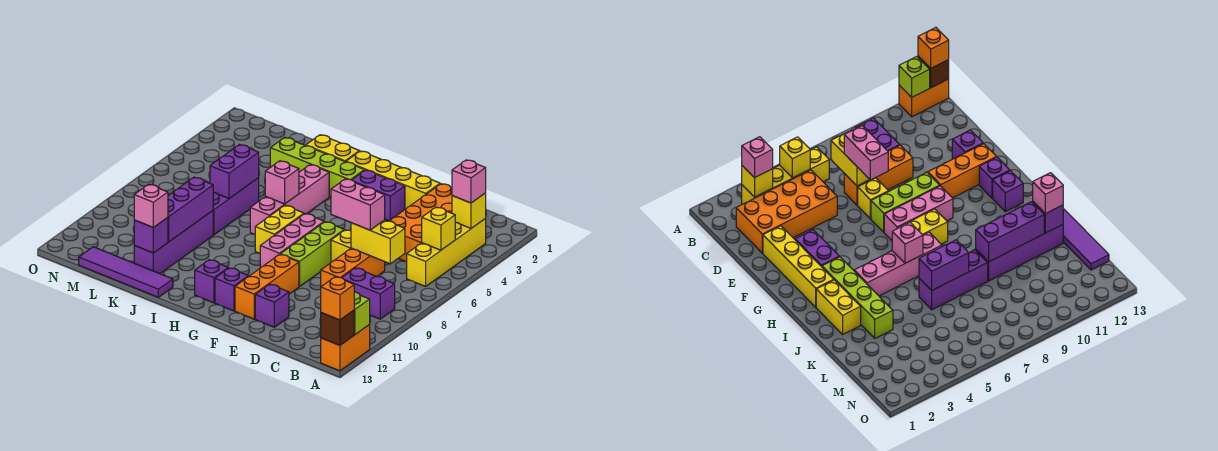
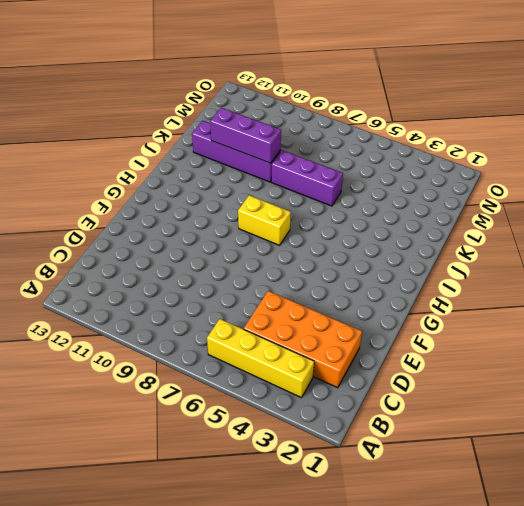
none -> orange brick A12:A13 level 1
none -> purple brick B9:C9 level 1
none -> orange brick D7:D9 level 1
none -> yellow brick E2:H2 level 1

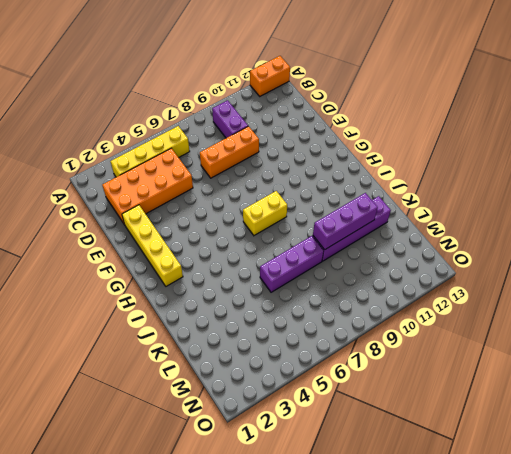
none -> yellow brick E7 level 1
none -> purple brick E12 level 1
none -> purple brick F3:G3 level 1
none -> lime brick F7:F9 level 1

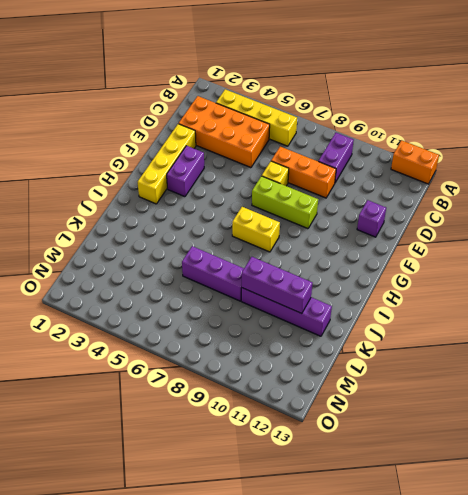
none -> orange brick F10:F12 level 1
none -> pink brick G7:G9 level 1
none -> purple brick G12 level 1
none -> lime brick H3:K3 level 1

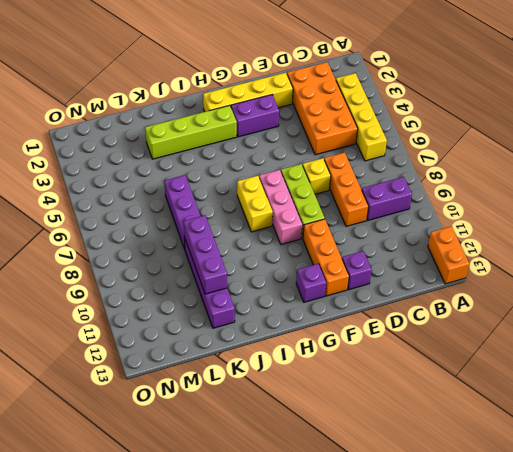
none -> purple brick H12 level 1
none -> yellow brick I2:J2 level 1
none -> pink brick I4:I7 level 1
none -> purple tile J13:M13 level 1

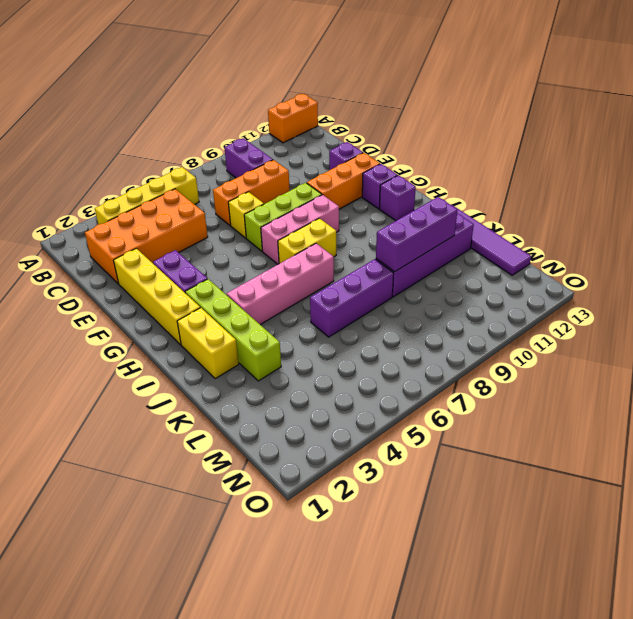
none -> lime brick A12 level 2
none -> brown brick A13 level 2
none -> yellow brick B3 level 2
none -> yellow brick B5 level 2

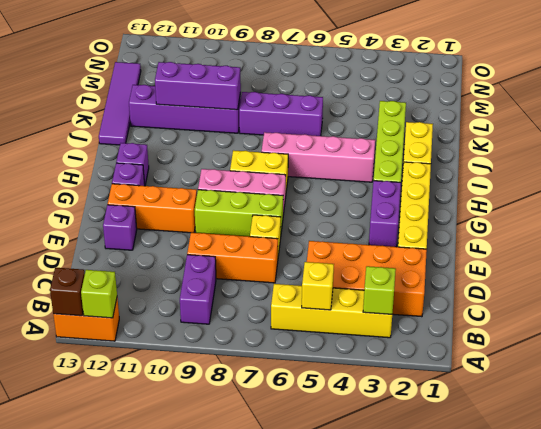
lime brick B3 level 2 -> yellow brick B3 level 2
none -> yellow brick C7:D7 level 2
none -> pink brick I6 level 2
none -> purple brick K6:K7 level 2
none -> purple brick K12 level 2

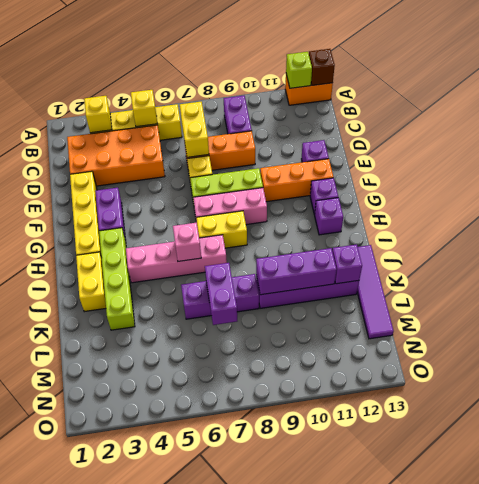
purple brick K7:L7 level 2 -> purple brick K6:K7 level 2
none -> orange brick A13 level 3
none -> pink brick B3 level 3
none -> pink brick D7:E7 level 3
none -> pink brick K12 level 3

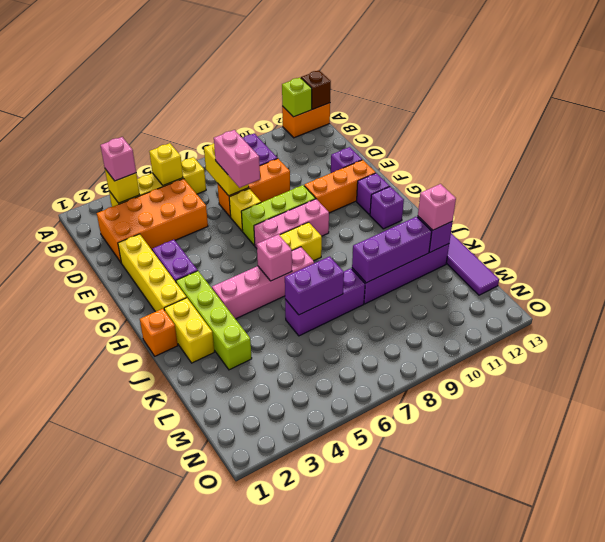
orange brick I1 level 1 -> orange brick A13 level 3

